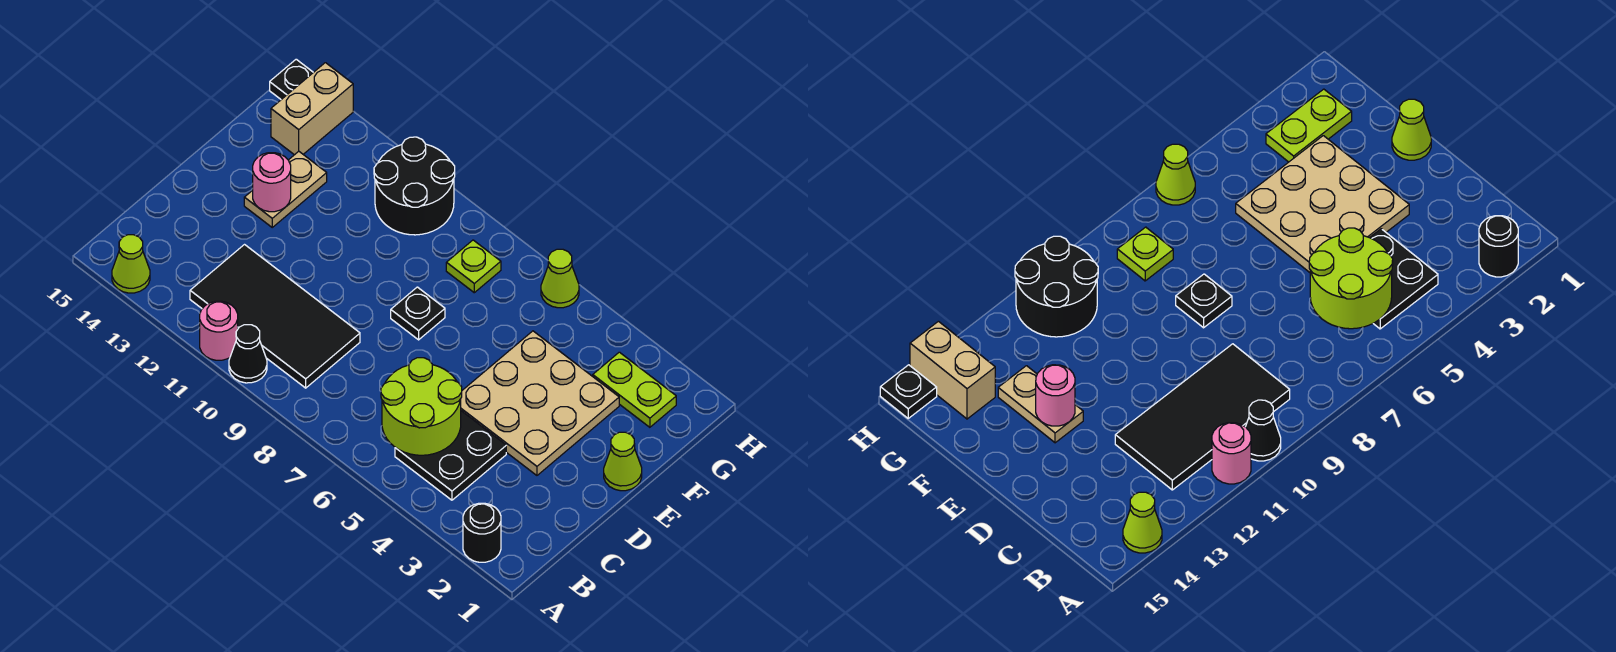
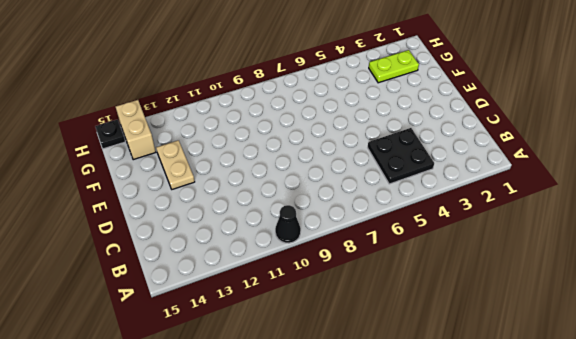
none -> black round brick A2 level 1
none -> pink round brick A11 level 1
none -> lime cone A14 level 1

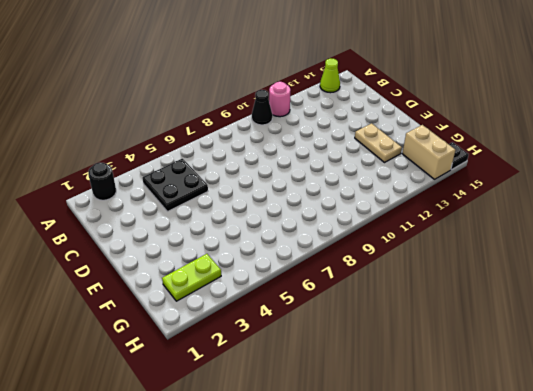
none -> black tile B9:C12 level 1
none -> tan plate D3:F5 level 1
none -> lime cone E1 level 1

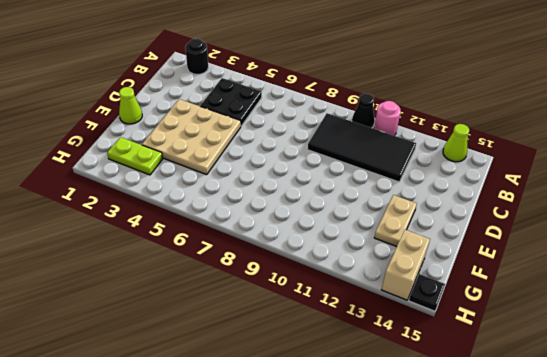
none -> black plate E8 level 1
none -> lime plate G8 level 1
none -> black round brick G10:H11 level 1

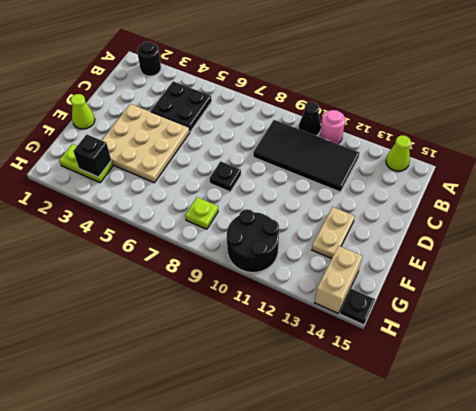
black brick G3 level 2 -> none
none -> lime cone H6 level 1
none -> lime round brick B5:C6 level 2
none -> pink round brick E13 level 2

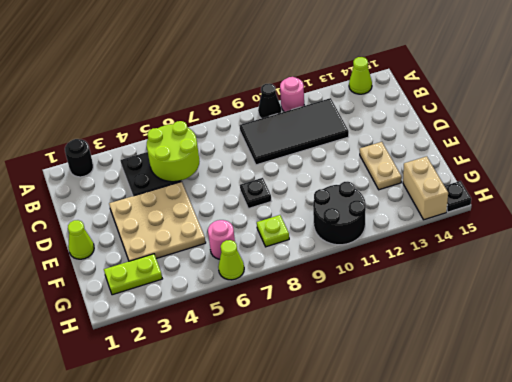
pink round brick G6 level 1 -> pink round brick E13 level 2

